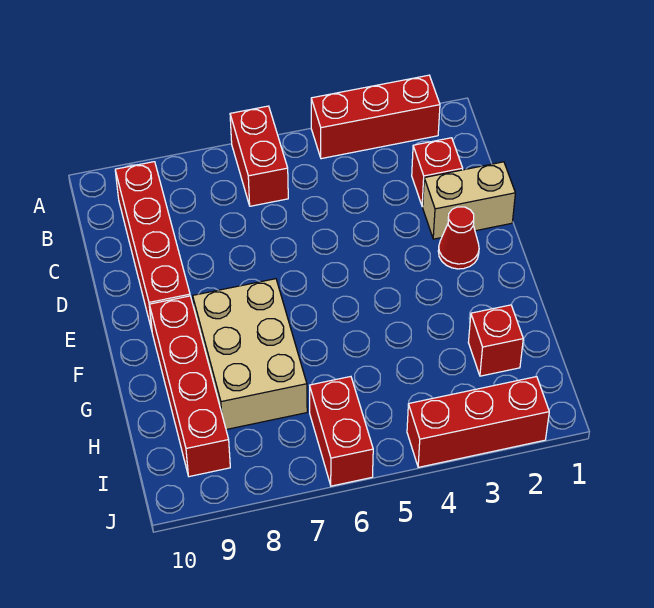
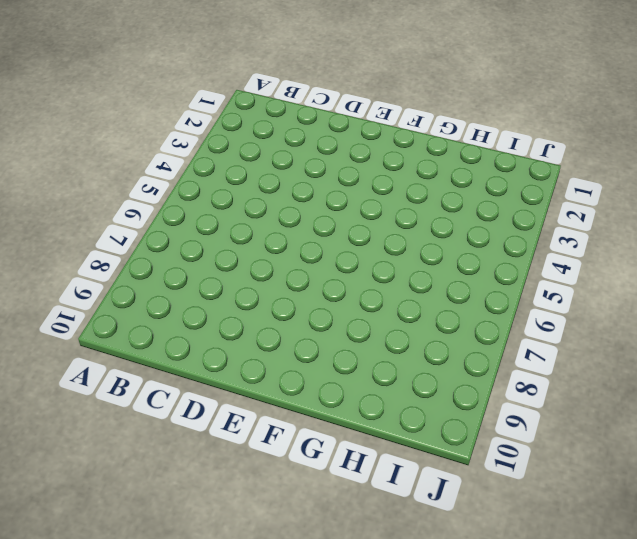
none -> red brick A2:A4 level 1
none -> red brick A6:B6 level 1

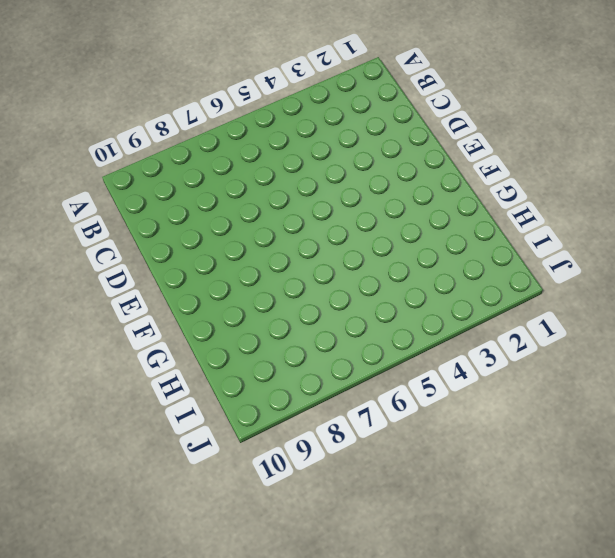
none -> red brick A2:A4 level 1
none -> red brick A6:B6 level 1

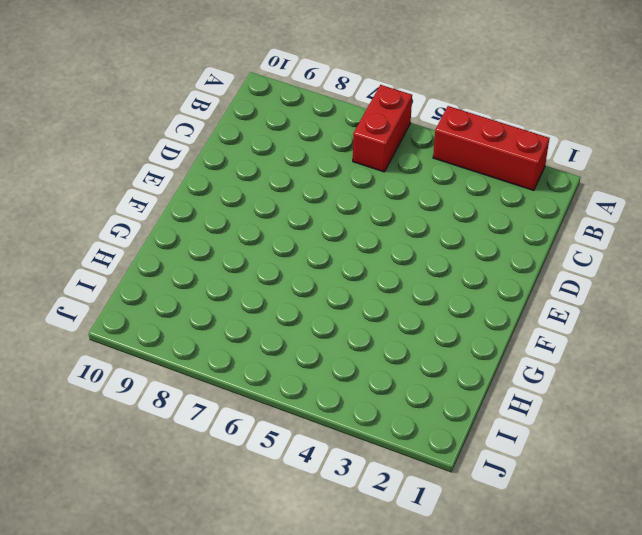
none -> red brick B9:E9 level 1
none -> red brick C2 level 1

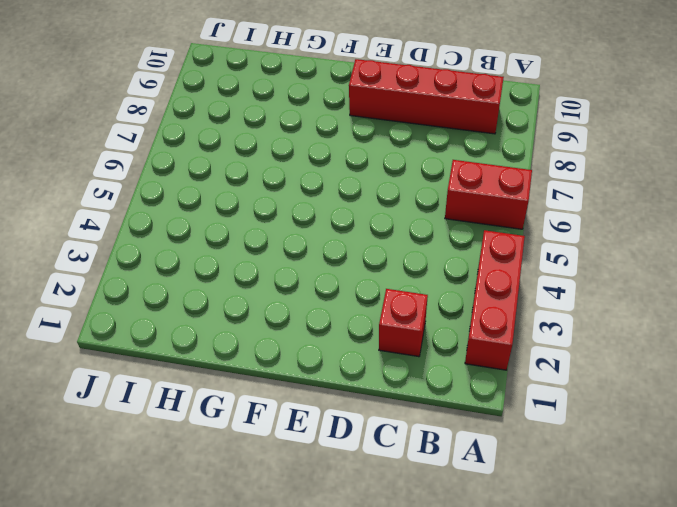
none -> tan brick D1:D2 level 1
none -> red cone E2 level 1

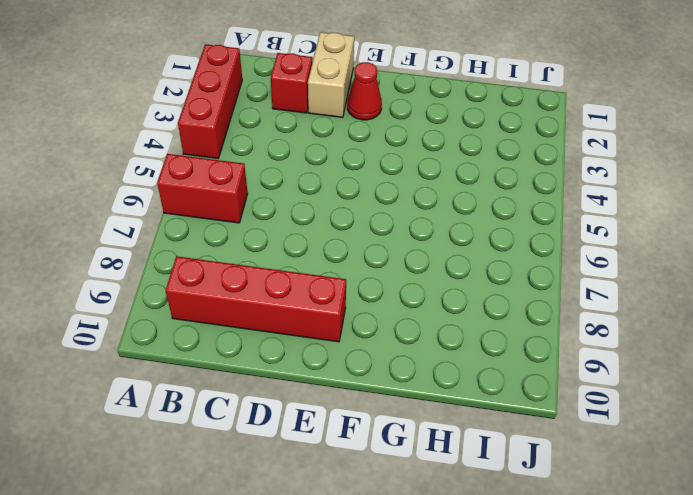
none -> tan brick F7:H8 level 1
none -> red brick F9:I9 level 1

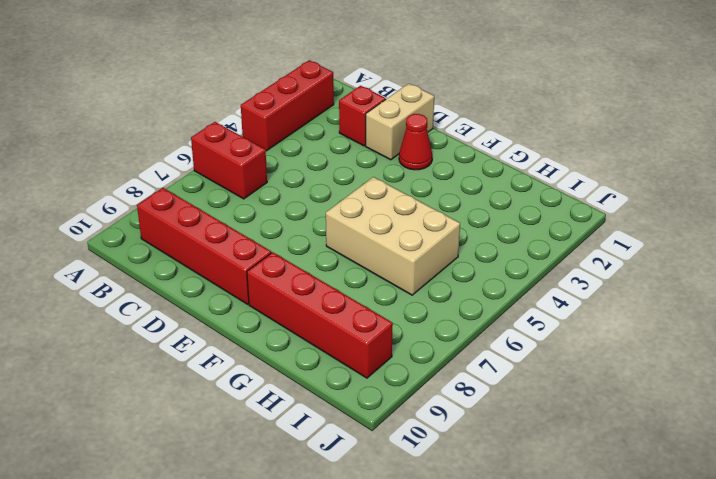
tan brick F5:H6 level 1 -> tan brick F7:H8 level 1
none -> red brick H2 level 1
none -> red brick I6:J6 level 1

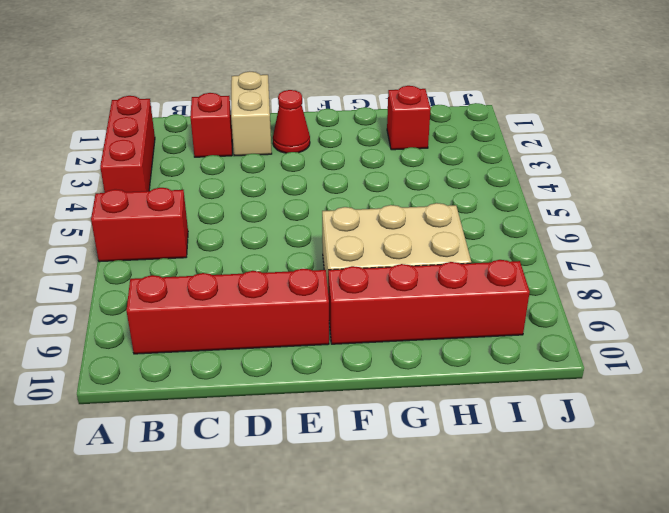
none -> red brick I6:J6 level 1
none -> red brick J2:J4 level 1

